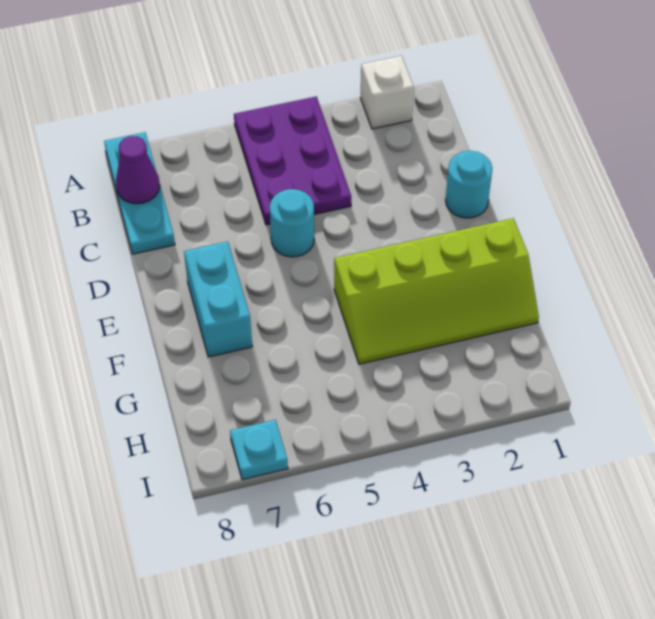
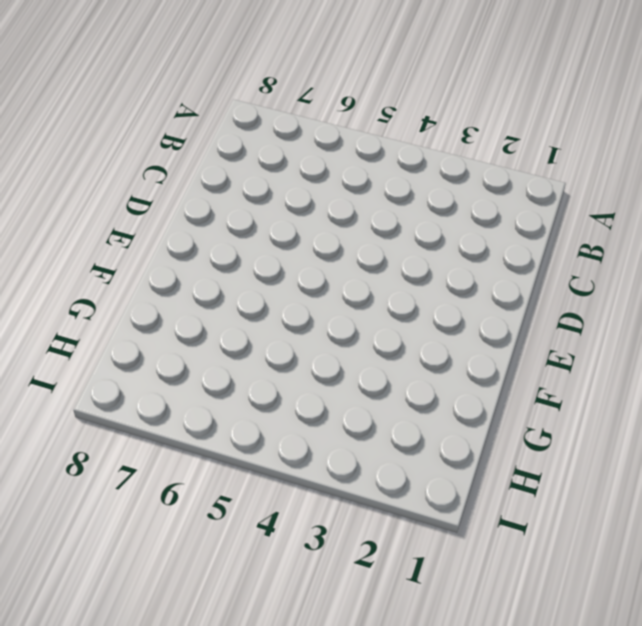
none -> white brick A2 level 1
none -> purple plate A4:C5 level 1

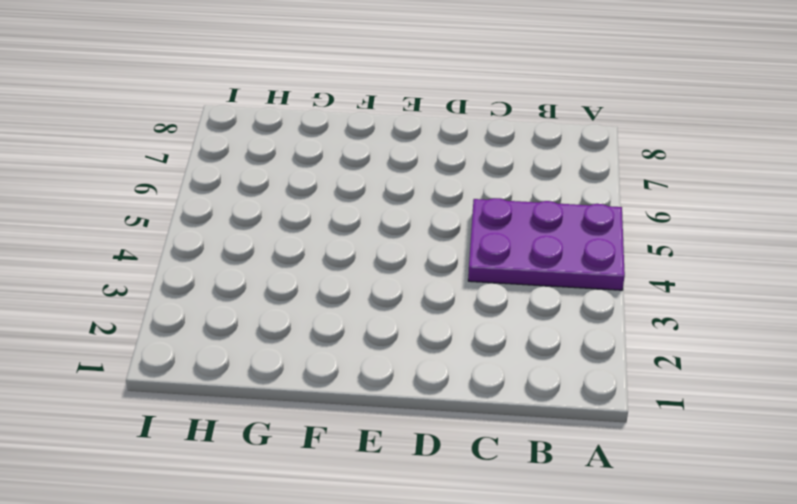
none -> white brick A2 level 1
none -> cyan plate A8:C8 level 1

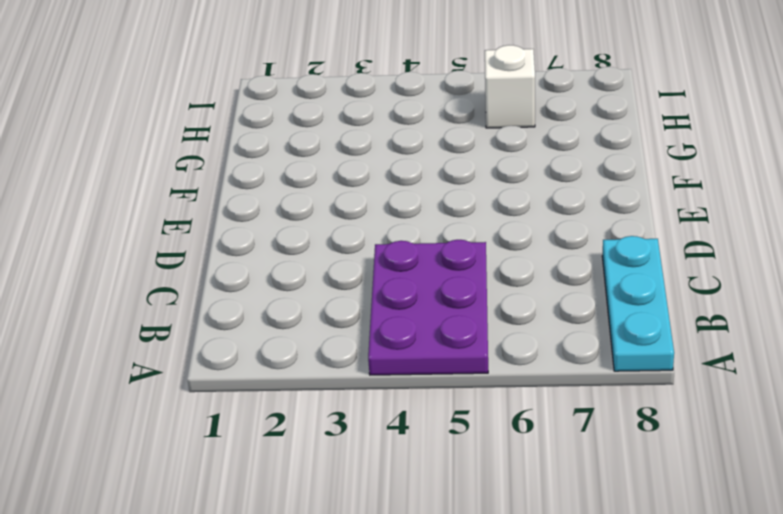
white brick H6 level 1 -> white brick A2 level 1
none -> cyan round brick D1 level 1
none -> cyan round brick D5 level 1

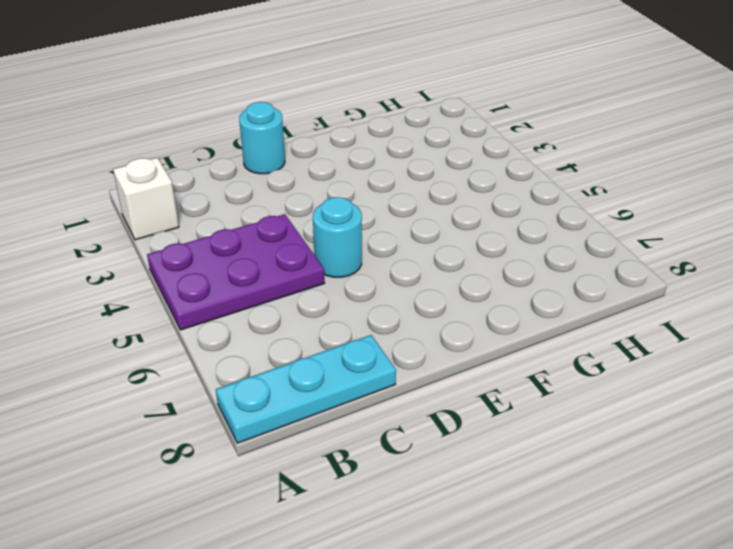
none -> cyan brick E7:F7 level 1
none -> lime slope F1:G4 level 1 top F

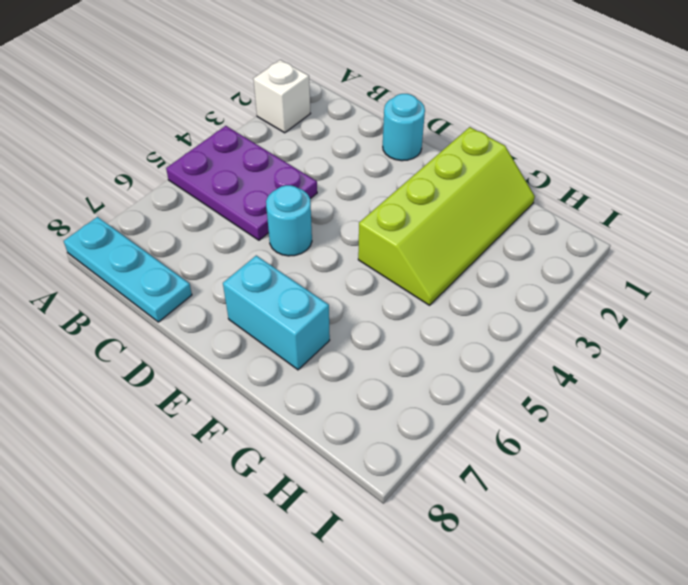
none -> cyan plate I7 level 1
none -> purple cone B8 level 2

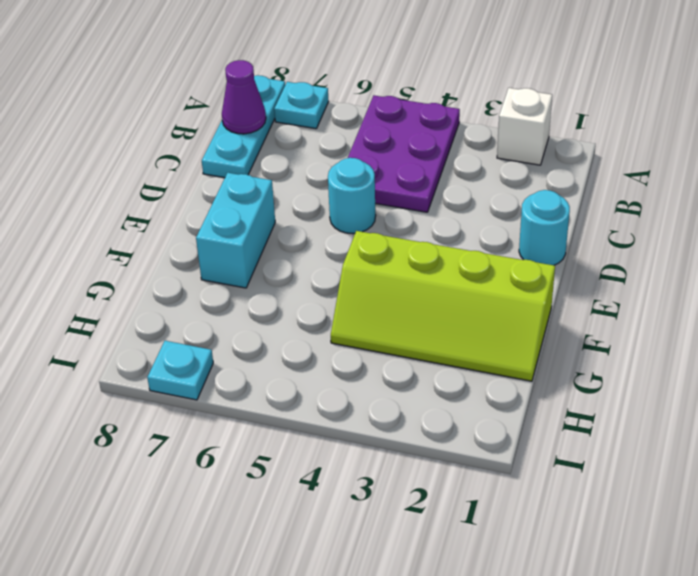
cyan plate A7 level 1 -> none

